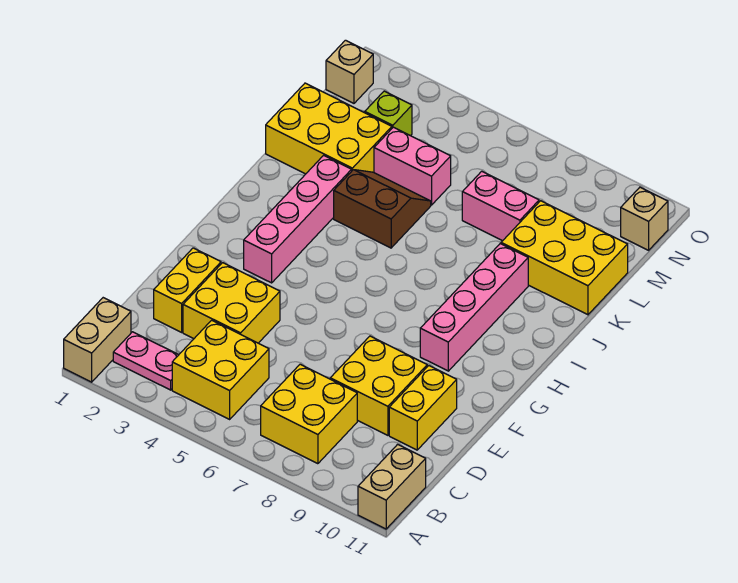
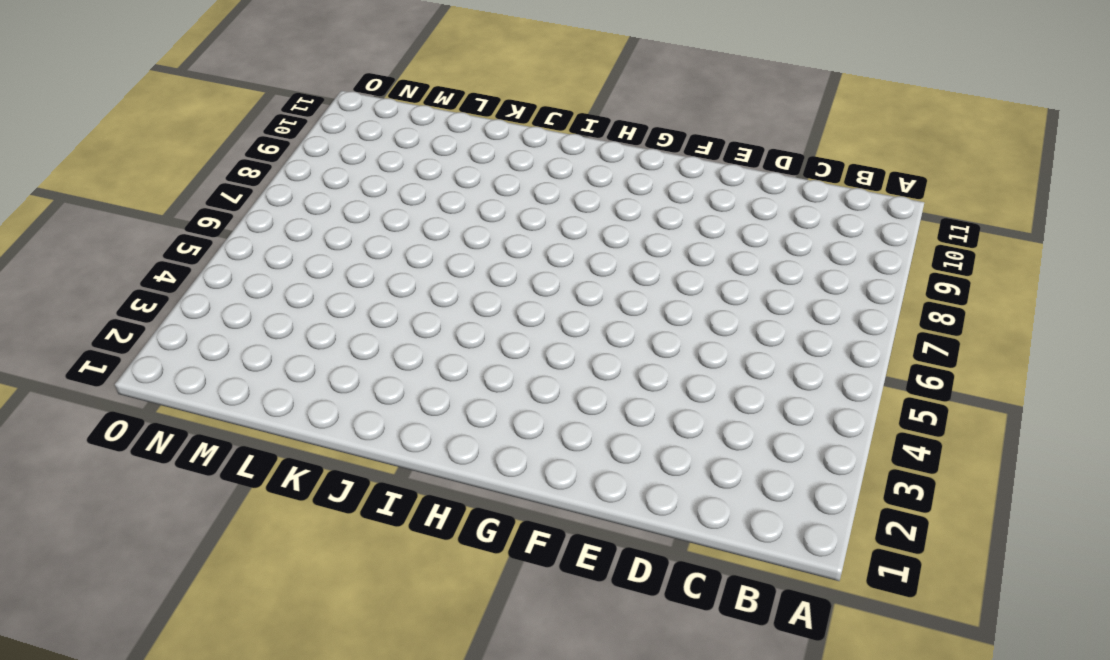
none -> tan brick A1:B1 level 1
none -> tan brick A11:B11 level 1
none -> pink plate B2:B3 level 1

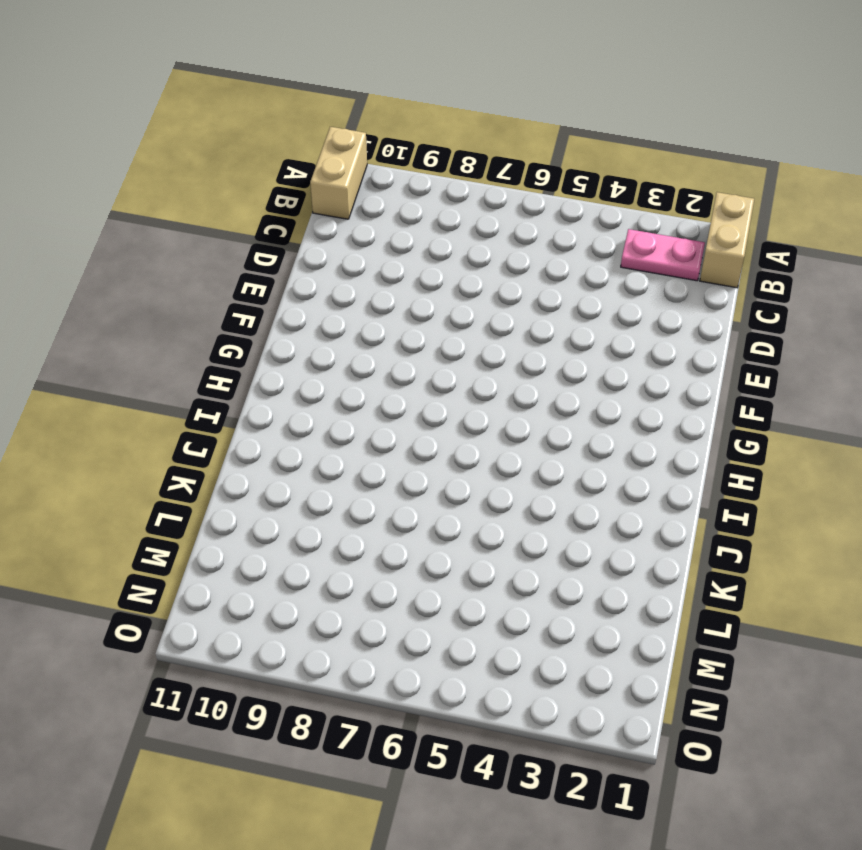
none -> yellow brick B4:C5 level 1
none -> yellow brick B7:C8 level 1
none -> yellow brick D2:E2 level 1

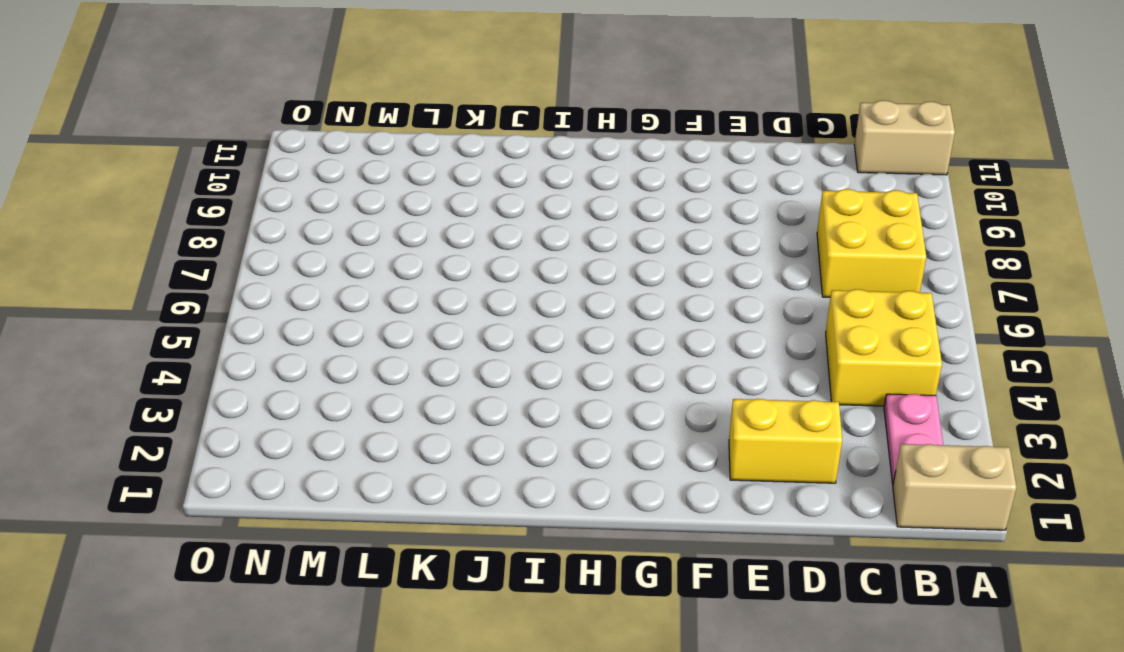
none -> yellow brick D3:E4 level 1
none -> yellow brick D8:E9 level 1
none -> yellow brick D10:E10 level 1

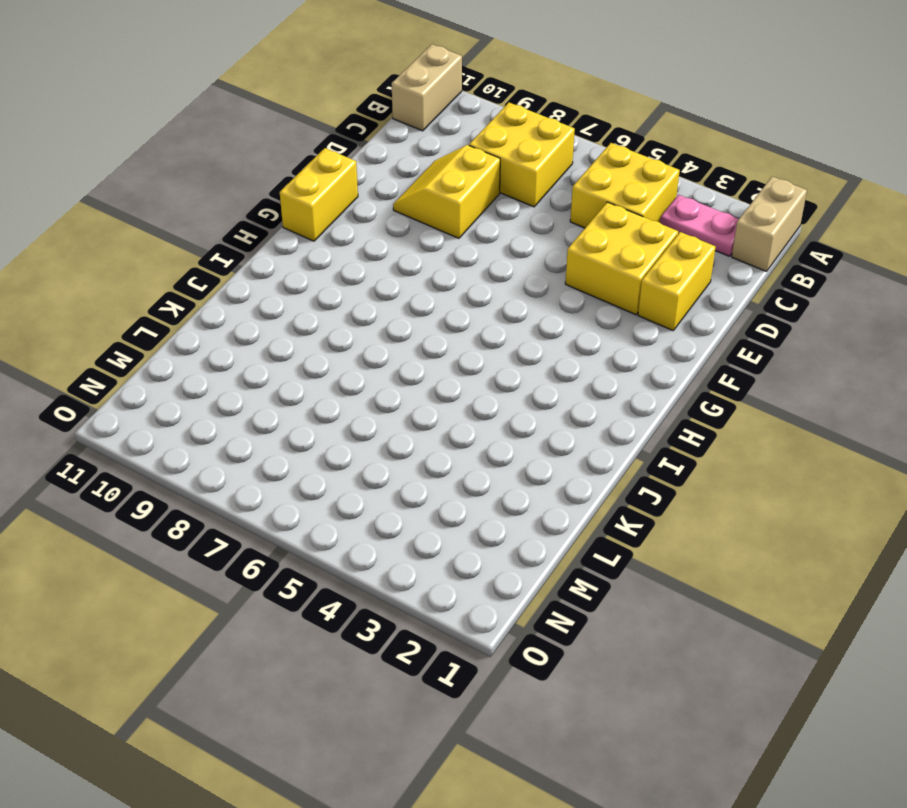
yellow slope D8:E9 level 1 top 8 -> yellow brick D8:E9 level 1
yellow brick F11:G11 level 1 -> yellow brick D10:E10 level 1
none -> pink brick G3:J3 level 1
none -> pink brick G9:J9 level 1
none -> brown slope J4:K5 level 1 top J

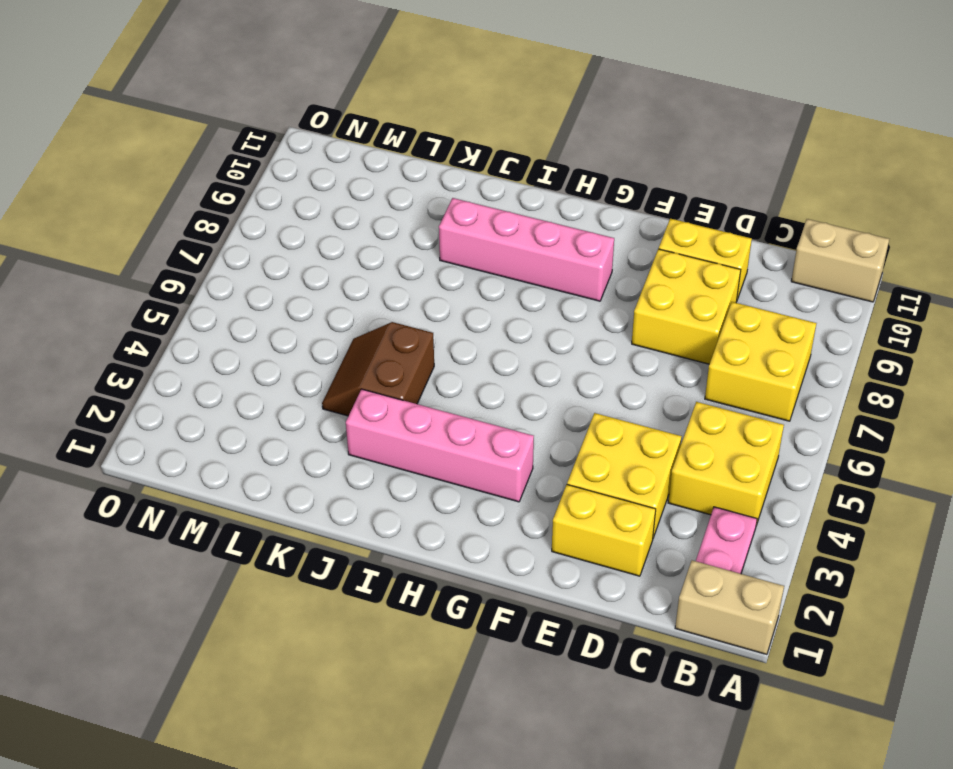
none -> yellow brick K1:L3 level 1
none -> yellow brick K9:L11 level 1
none -> pink brick L4:L5 level 1

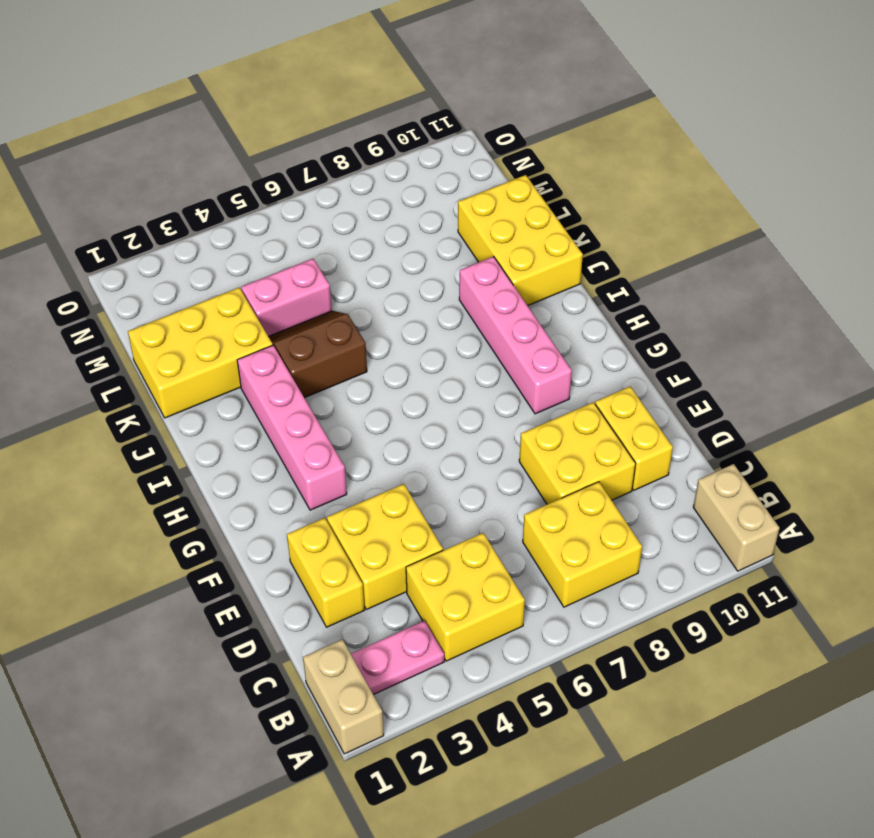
yellow brick J10:L11 level 1 -> yellow brick K9:L11 level 1
none -> pink brick L7:L8 level 1
none -> lime brick M3 level 1
none -> tan brick N1 level 1

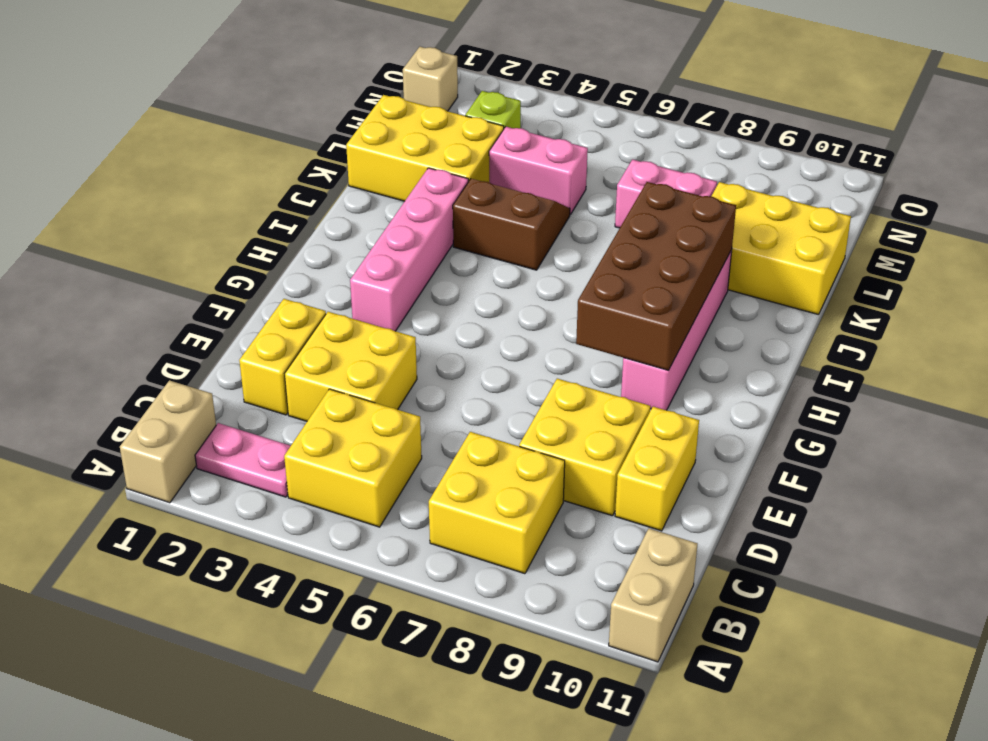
brown brick G8:J9 level 2 -> none
none -> tan brick N11 level 1

